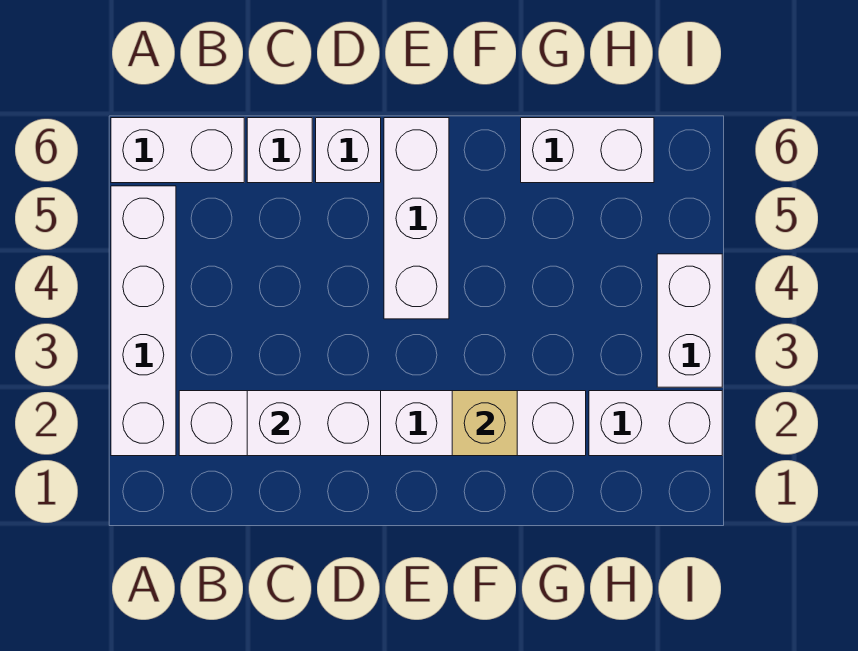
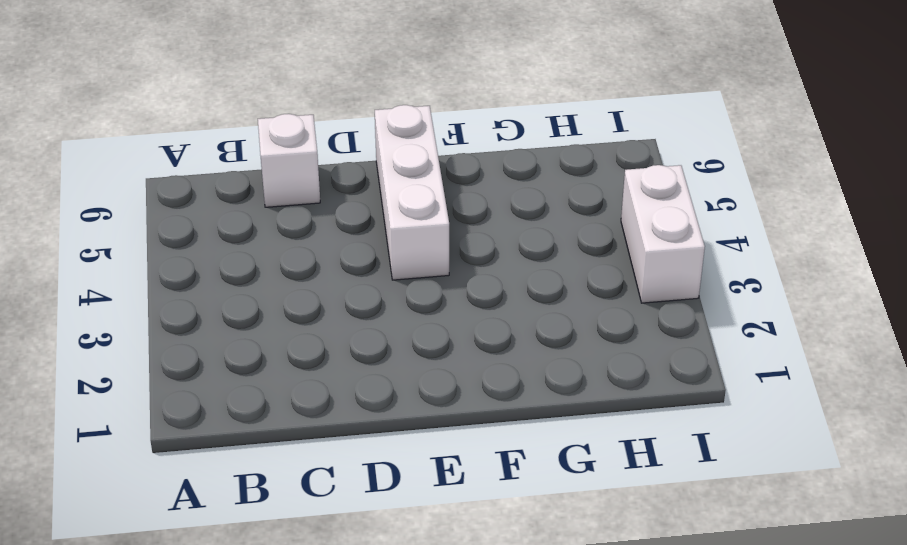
none -> white brick A2:A5 level 1
none -> white brick A6:B6 level 1

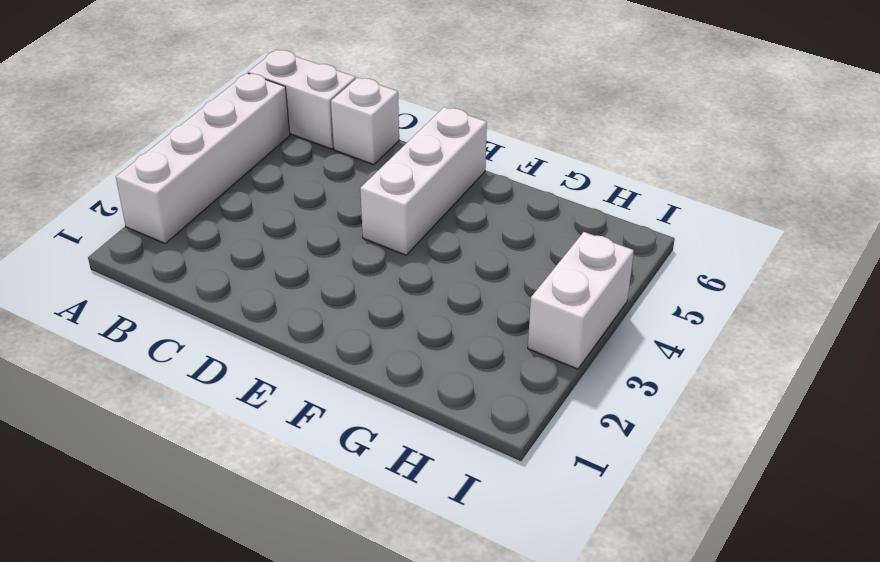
none -> white brick B2:G2 level 1
none -> white brick D6 level 1

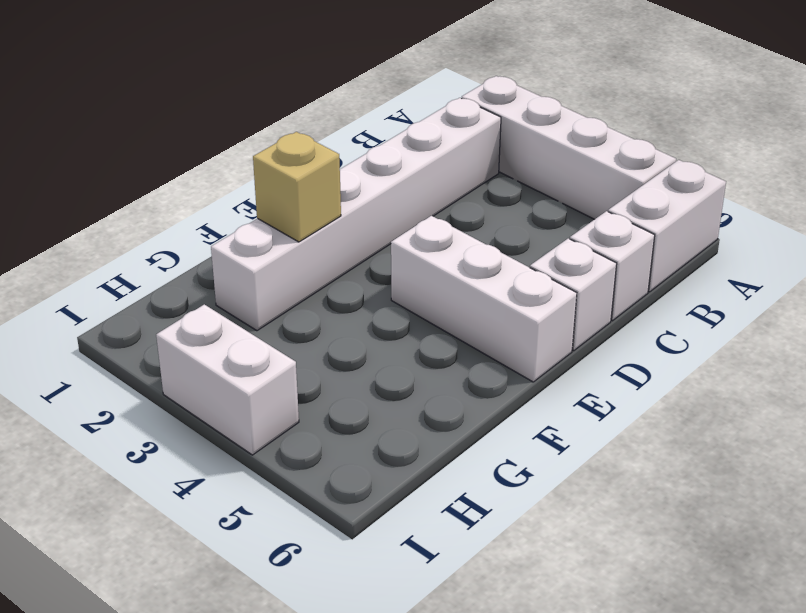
none -> white brick G6:H6 level 1
none -> white brick H2:I2 level 1

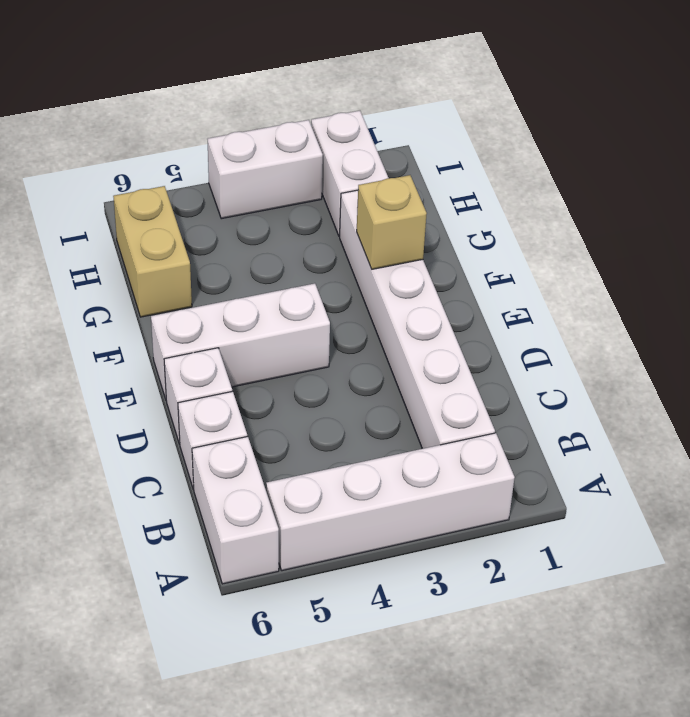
tan brick G6:H6 level 1 -> white brick G6:H6 level 1
none -> white brick C2:D2 level 2

